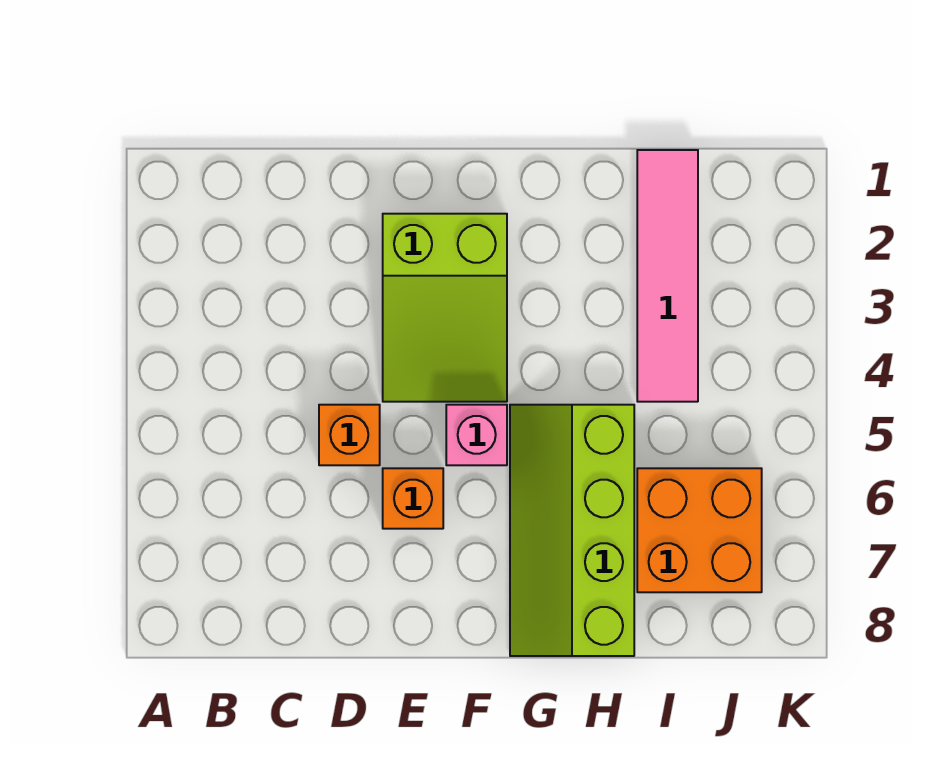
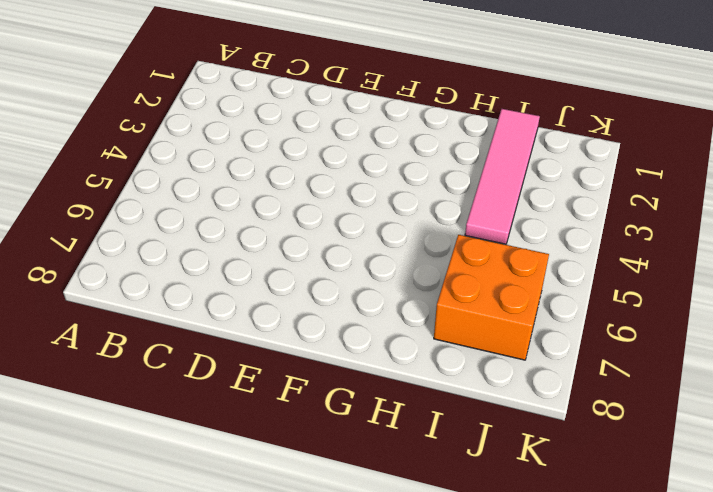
none -> orange brick D5 level 1
none -> lime slope E2:F4 level 1 top 2

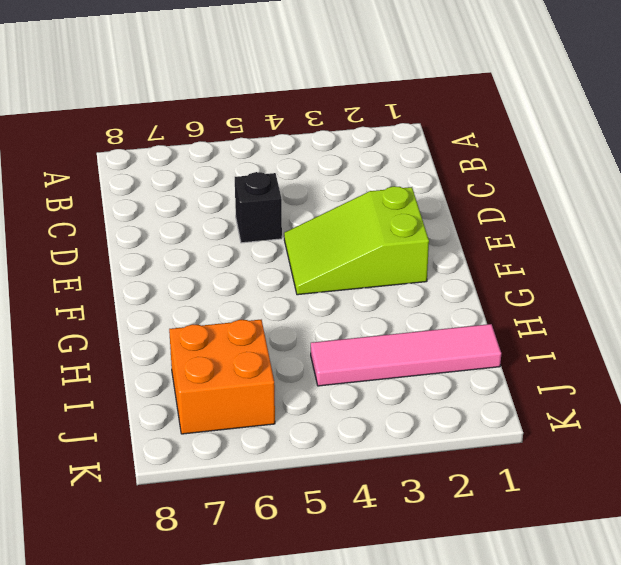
black brick D5 level 1 -> orange brick D5 level 1
none -> orange brick E6 level 1
none -> pink brick F5 level 1

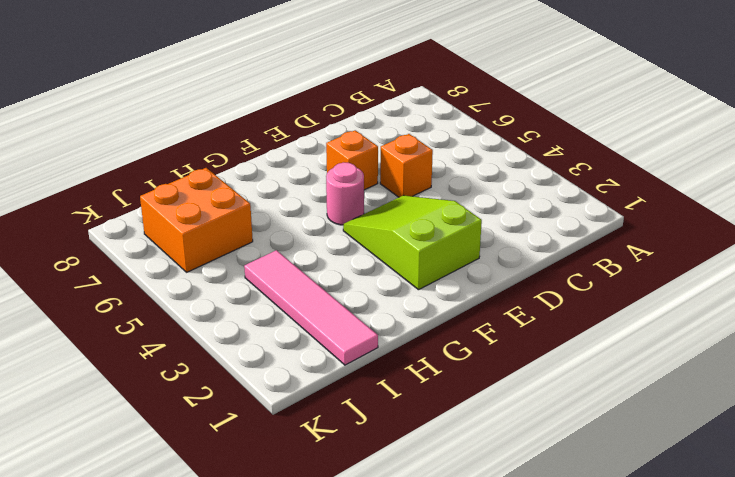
pink round brick F5 level 1 -> pink brick F5 level 1
none -> lime slope G5:H8 level 1 top H

